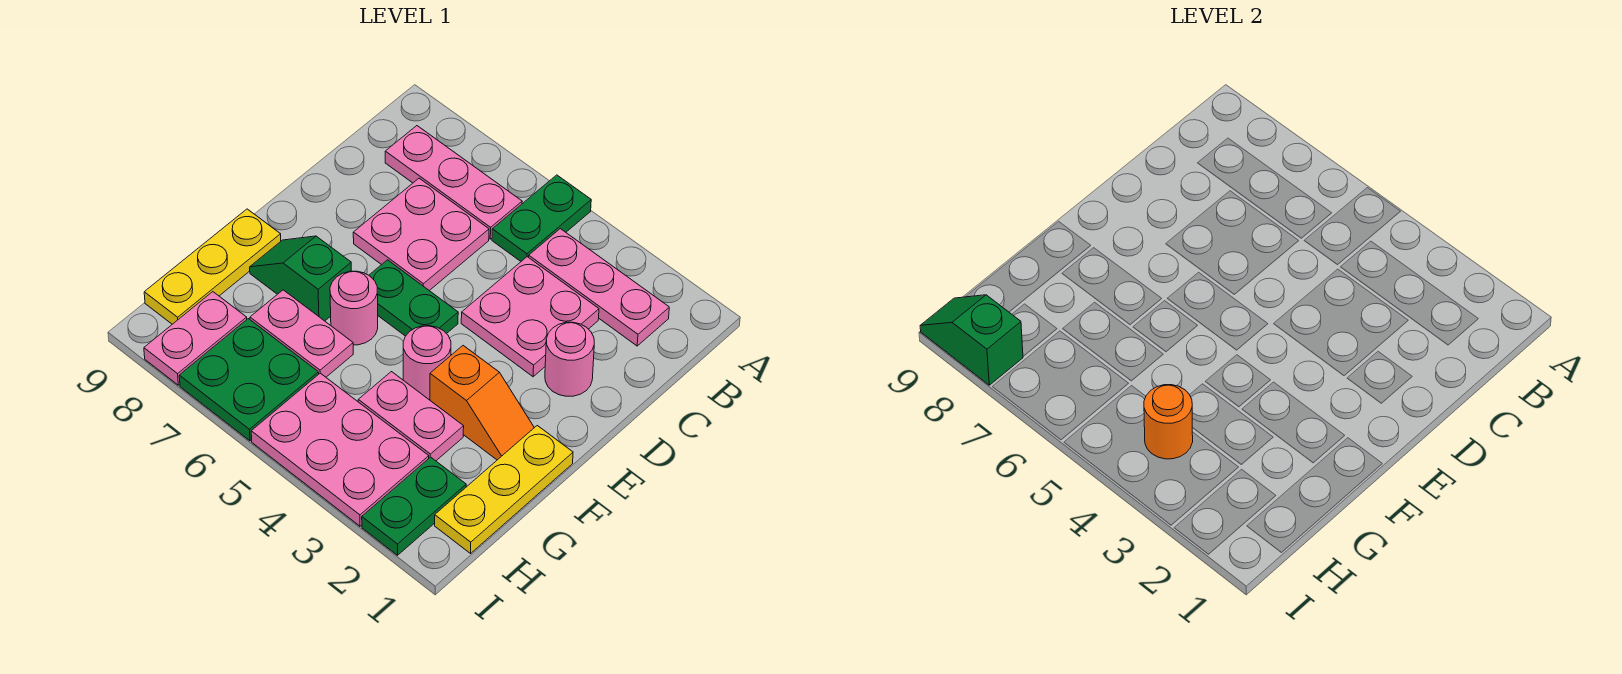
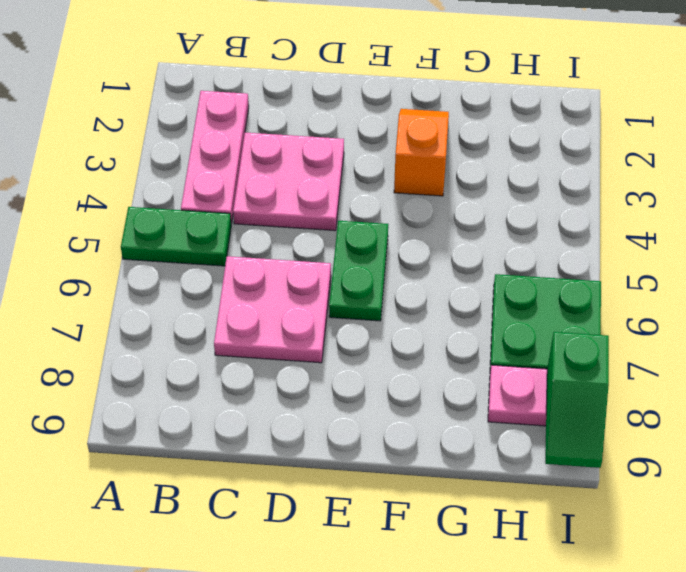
none -> pink plate B6:B8 level 1
none -> pink round brick D2 level 1
none -> yellow plate F1:H1 level 1

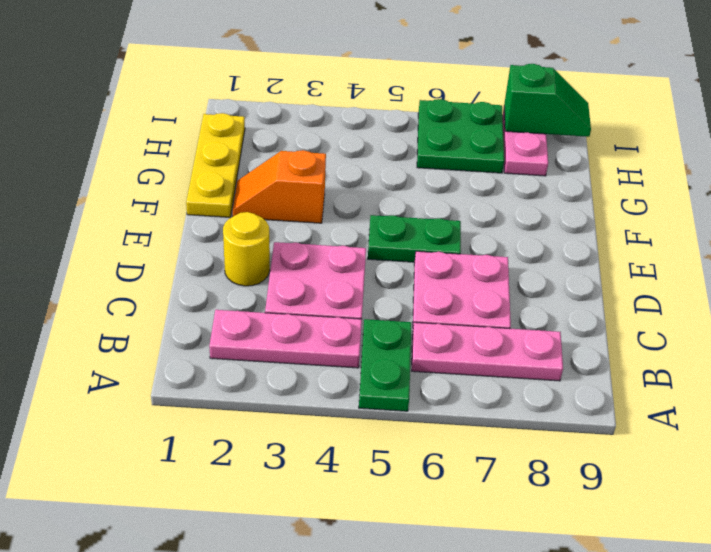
yellow round brick D2 level 1 -> pink round brick D2 level 1
none -> pink round brick F4 level 1
none -> pink round brick F6 level 1
none -> green slope F7:F8 level 1 top 7

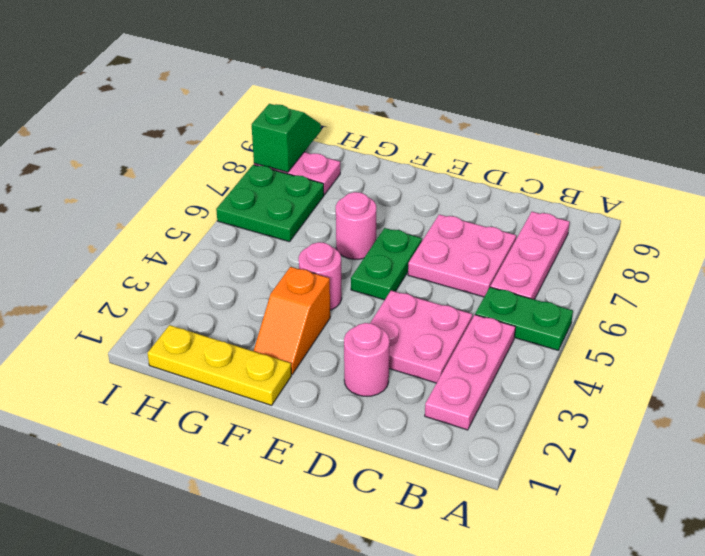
none -> green slope F7:F8 level 1 top 7
none -> yellow plate F9:H9 level 1
none -> pink plate G3:G4 level 1

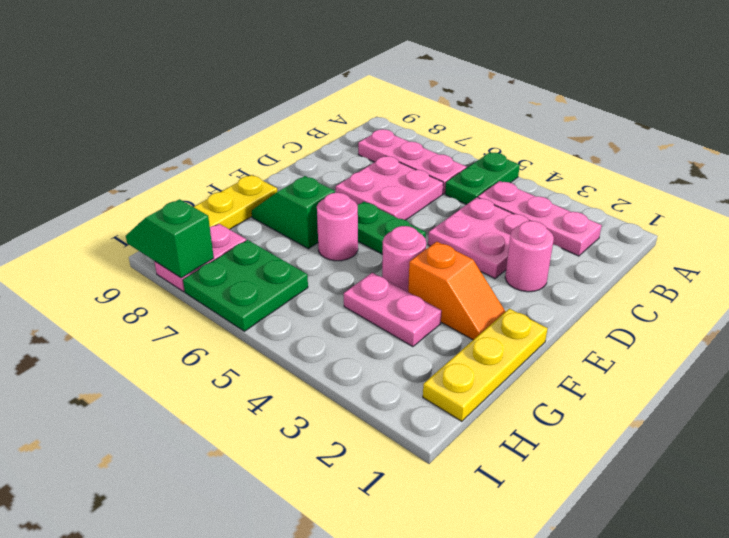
none -> pink plate G6:G7 level 1
none -> green plate H2:I2 level 1
none -> pink plate H3:I5 level 1

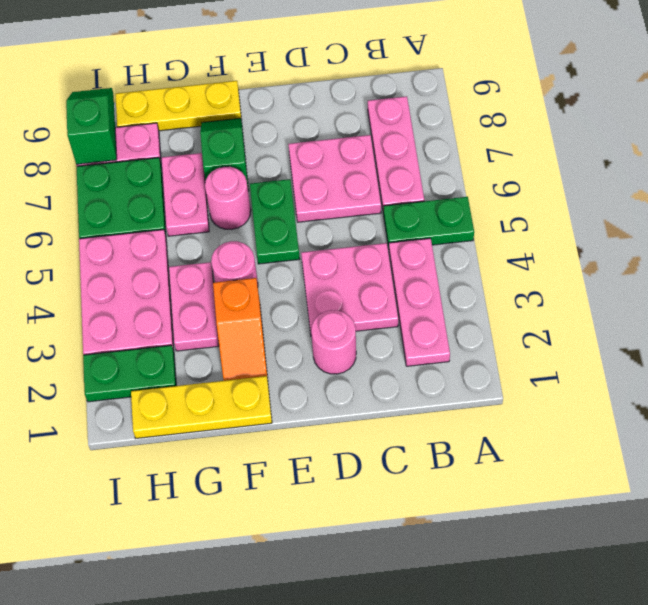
none -> orange round brick H4 level 2

